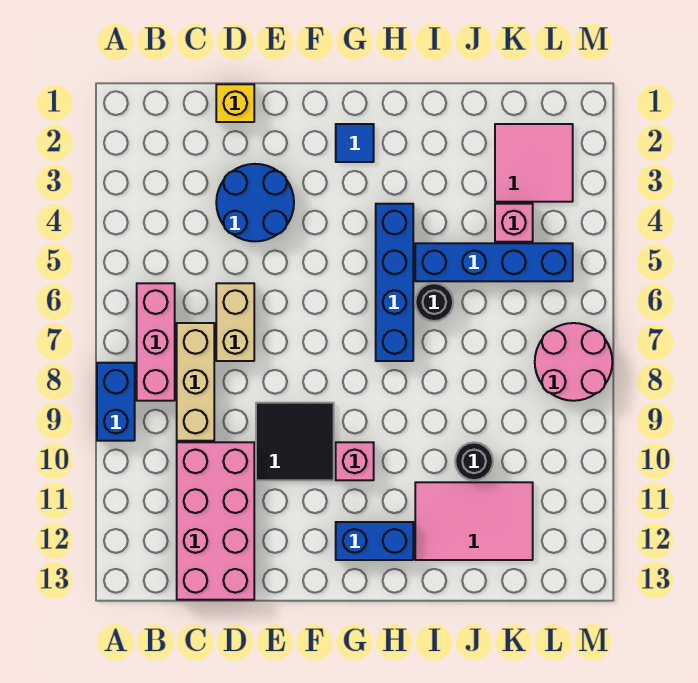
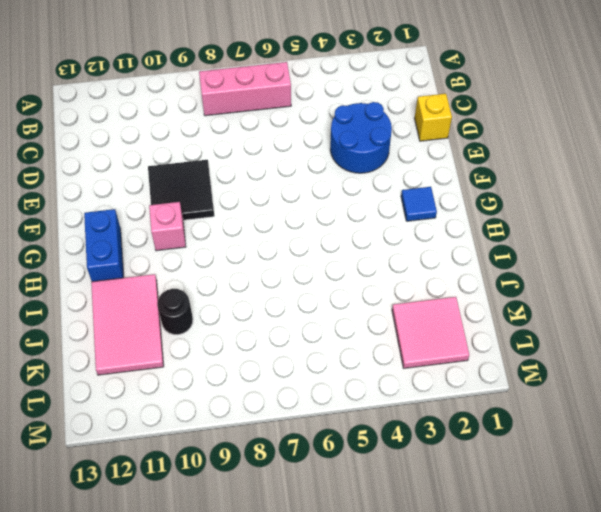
none -> blue brick A8:A9 level 1
none -> tan brick C7:C9 level 1
none -> pink brick C10:D13 level 1

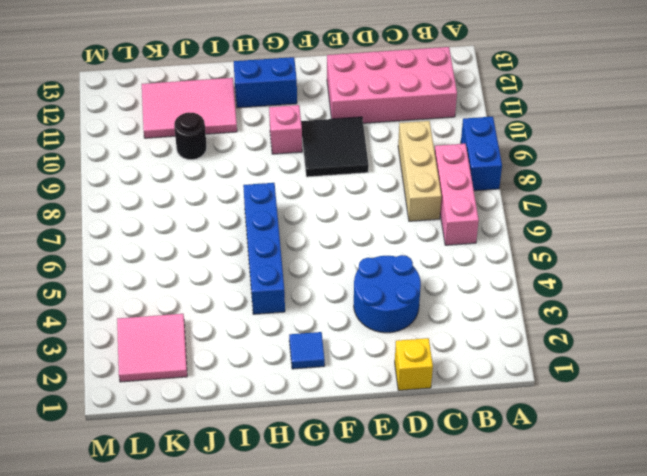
pink brick B11:E12 level 1 -> pink brick C10:D13 level 1
none -> tan brick D6:D7 level 1
none -> blue brick I5:L5 level 1
none -> black round brick I6 level 1

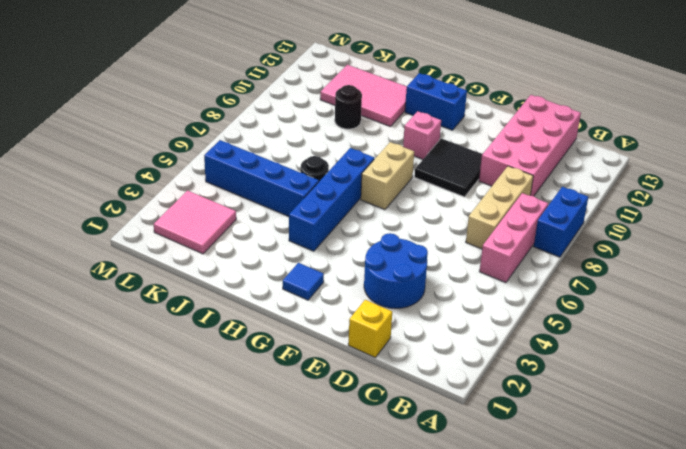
tan brick G7:G8 level 1 -> tan brick D6:D7 level 1
none -> pink brick K4 level 1
none -> pink round brick L7:M8 level 1

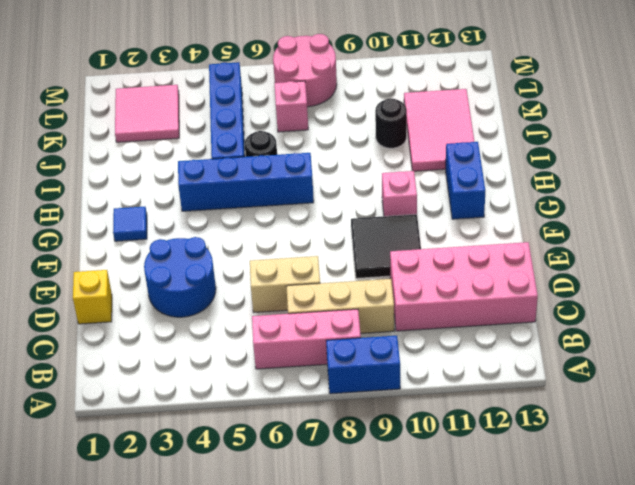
pink brick K7 level 1 -> pink brick K4 level 1

